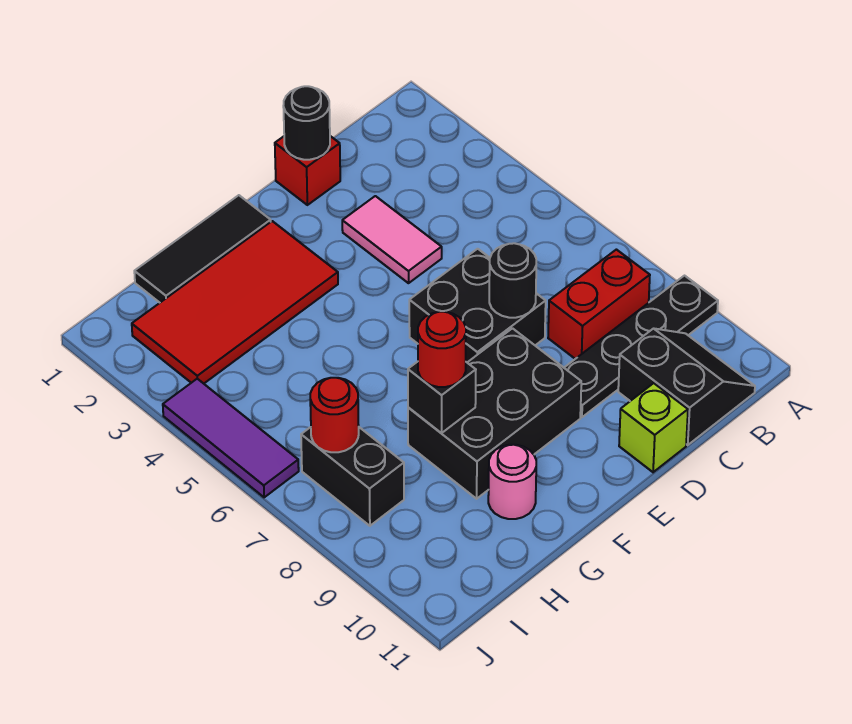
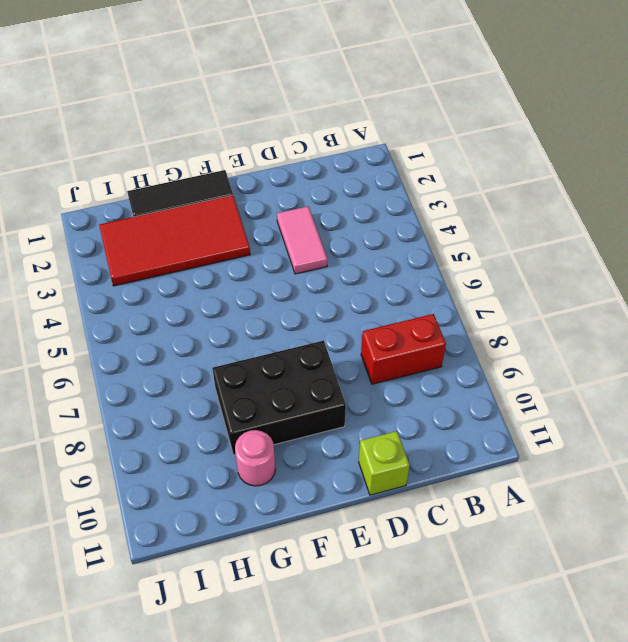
none -> black plate A9:D9 level 1
none -> black slope B10:C11 level 1 top C
none -> red brick D1 level 1

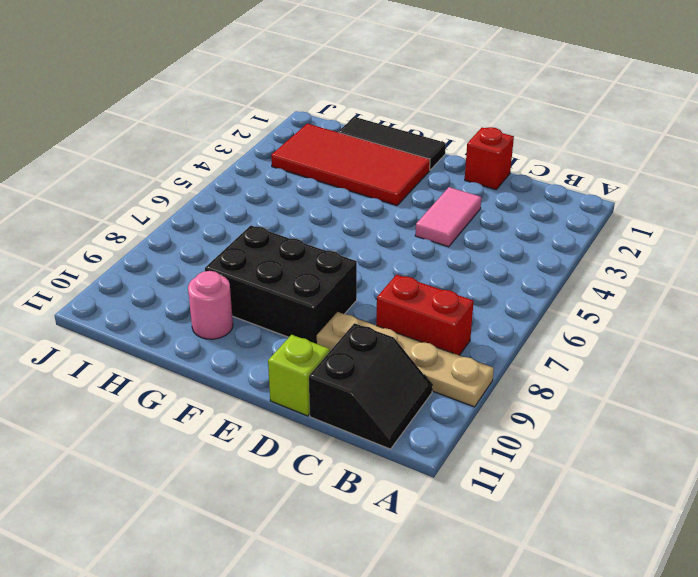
tan plate A9:D9 level 1 -> black plate A9:D9 level 1
none -> black brick D6:E7 level 1
none -> black brick I7:I8 level 1
none -> purple tile J4:J6 level 1

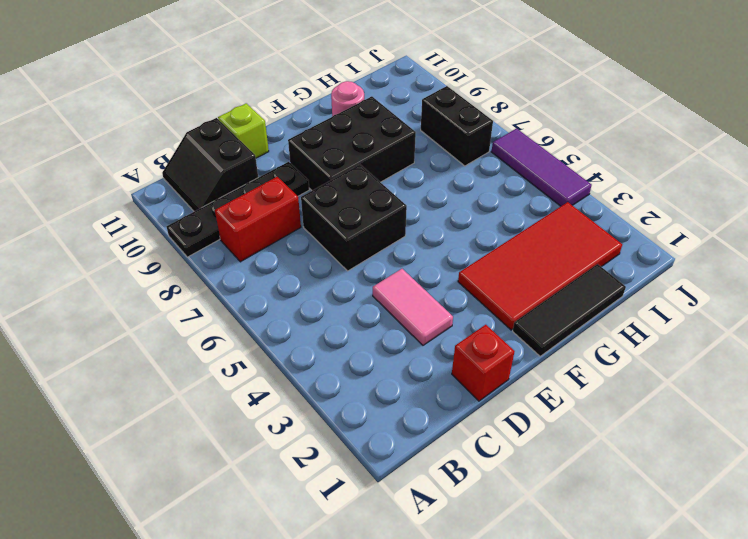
none -> black round brick D1 level 2
none -> black round brick D7 level 2
none -> black brick G8 level 2

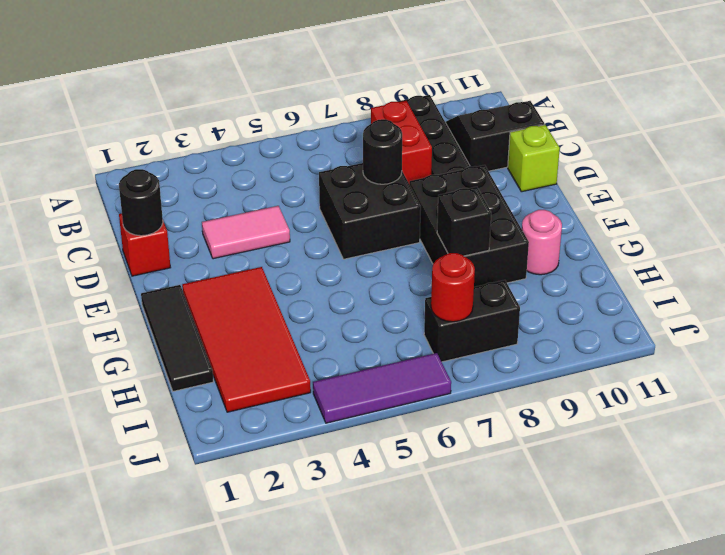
none -> red round brick G8 level 3

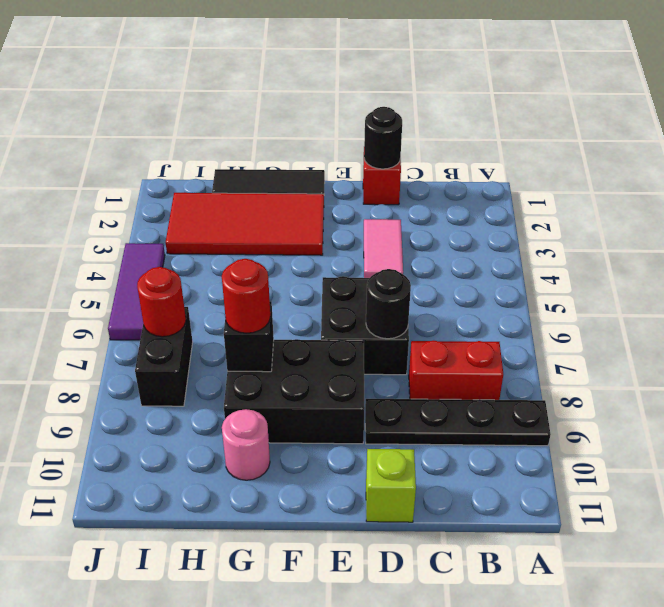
none -> black slope B10:C11 level 1 top C

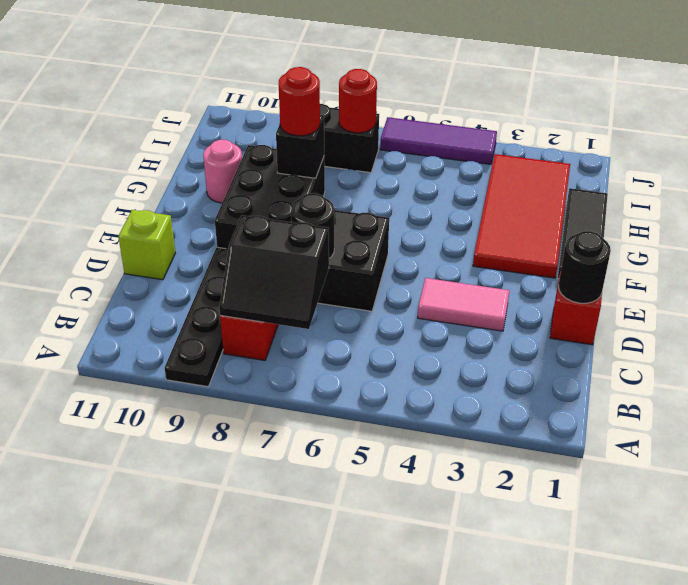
black slope B7:C8 level 2 top C -> black slope B10:C11 level 1 top C

